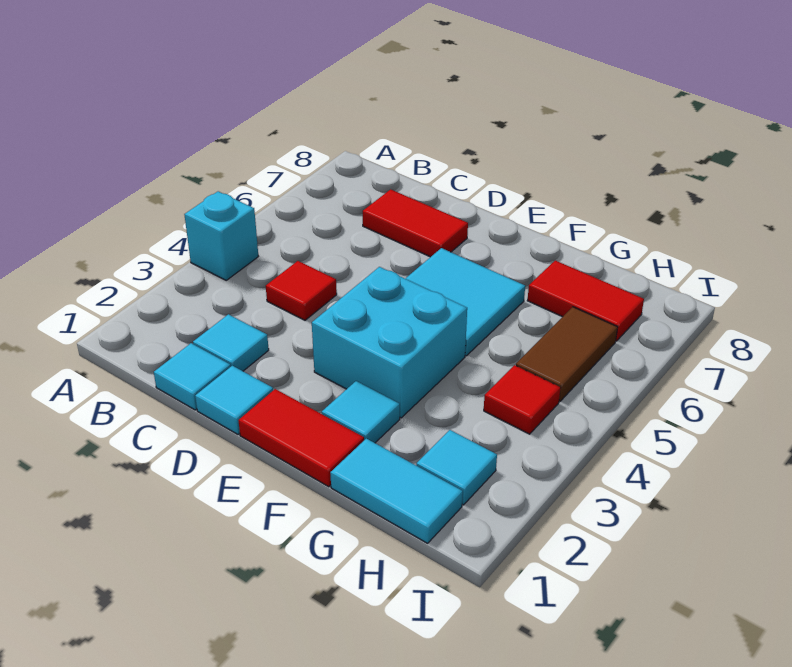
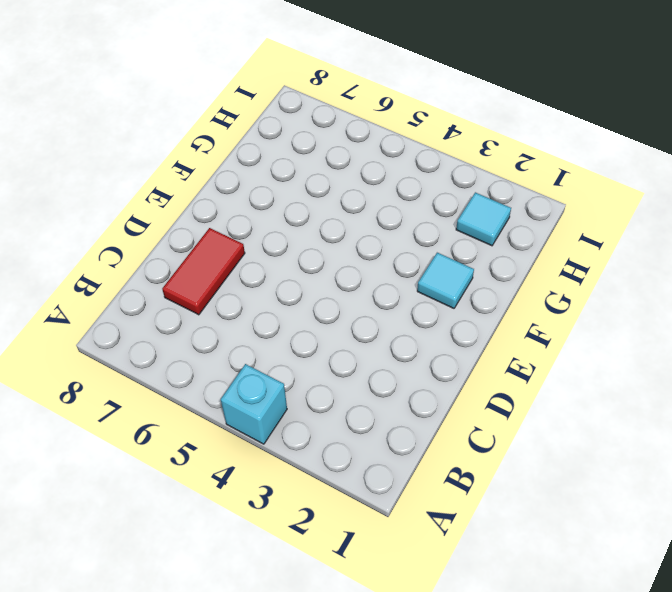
none -> cyan tile C1 level 1
none -> cyan tile C2 level 1
none -> red tile C4 level 1

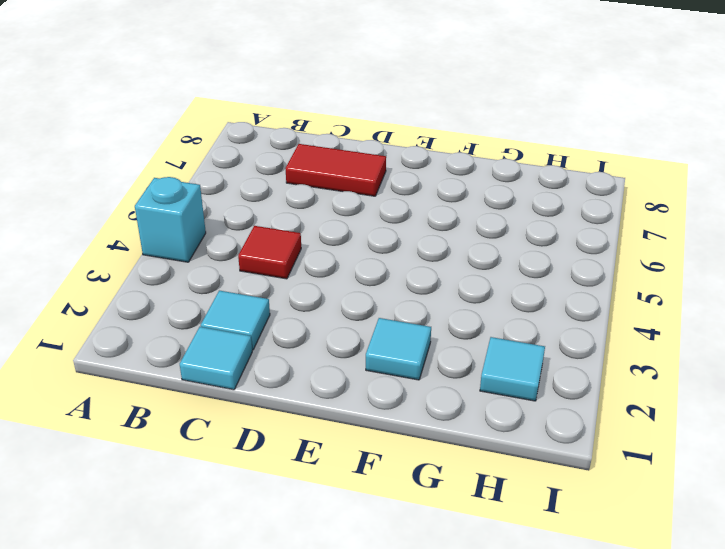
none -> cyan tile D1 level 1
none -> red tile E1:F1 level 1
none -> cyan brick E3:F4 level 1

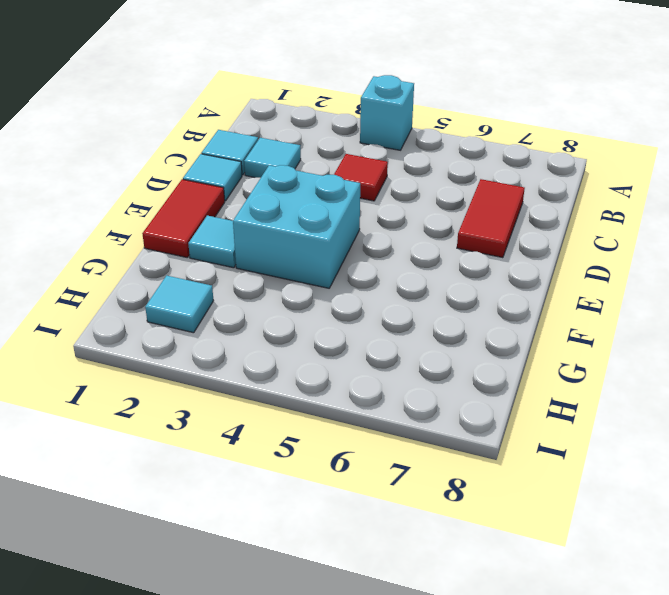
none -> cyan tile E5:F6 level 1
none -> cyan tile G1:H1 level 1
none -> red tile G7:H7 level 1

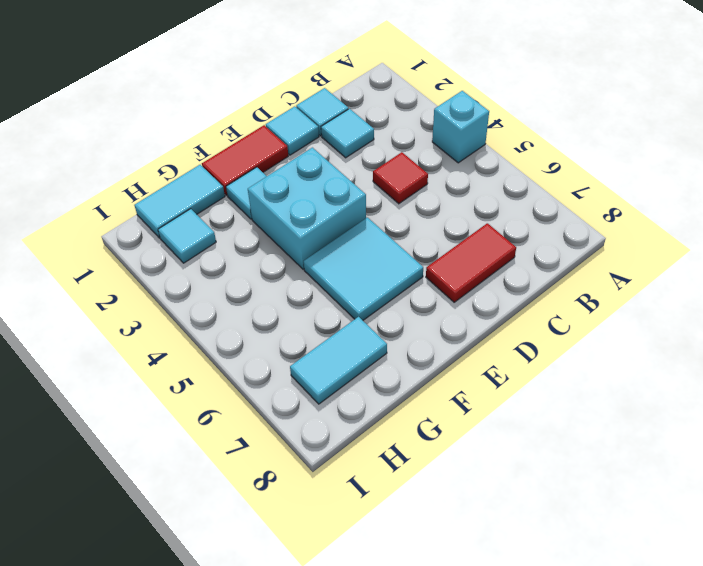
cyan tile G7:H7 level 1 -> red tile G7:H7 level 1
none -> red tile H4 level 1
none -> brown tile H5:H6 level 1

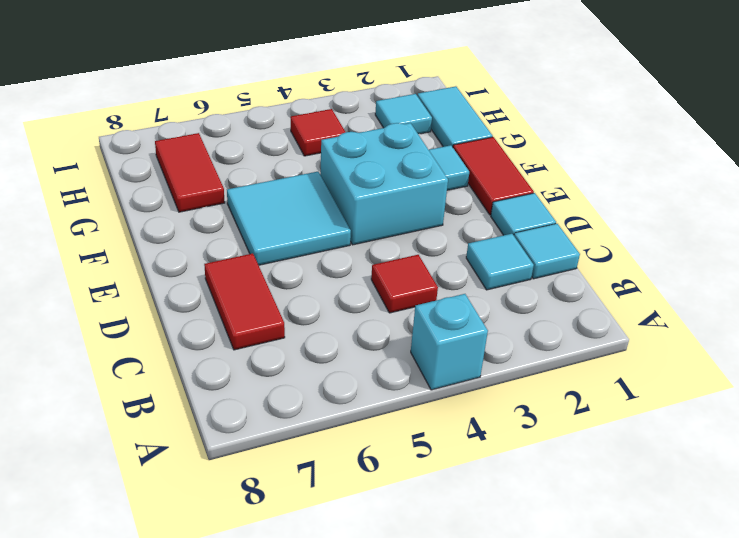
none -> brown tile H5:H6 level 1

